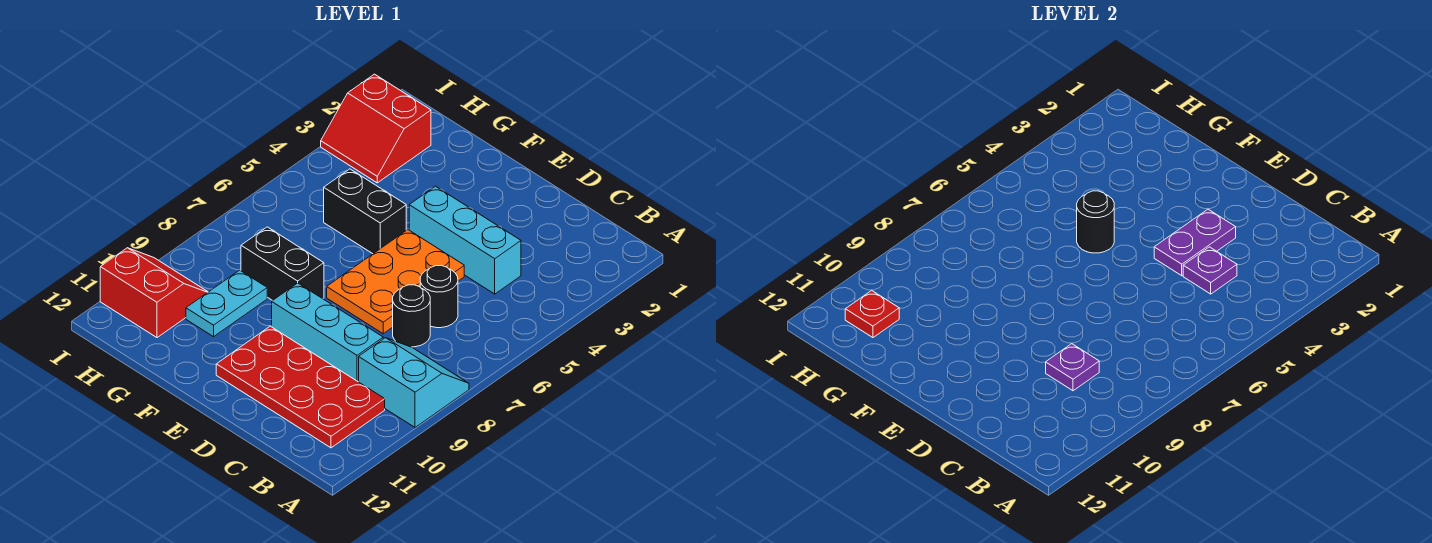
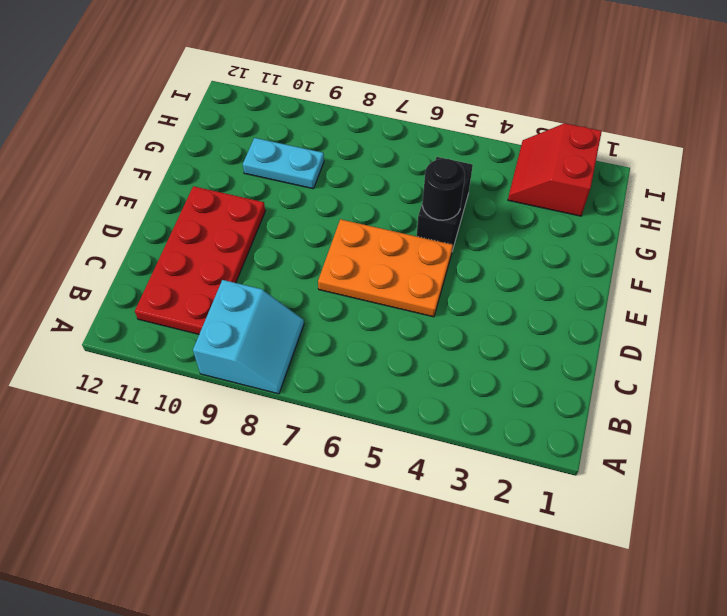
none -> cyan brick C4:E4 level 1
none -> black round brick C6 level 1
none -> black round brick C7 level 1

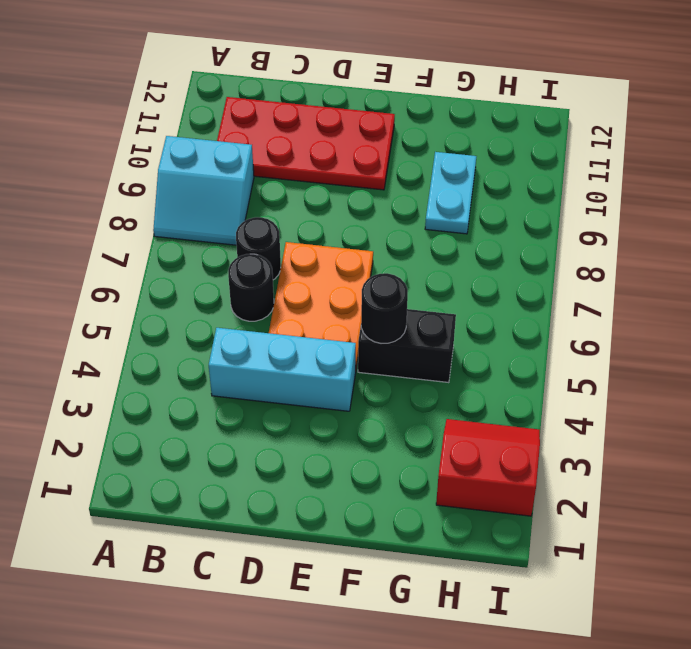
none -> cyan brick C9:E9 level 1
none -> black brick F8:G8 level 1
none -> red slope H10:I11 level 1 top 11

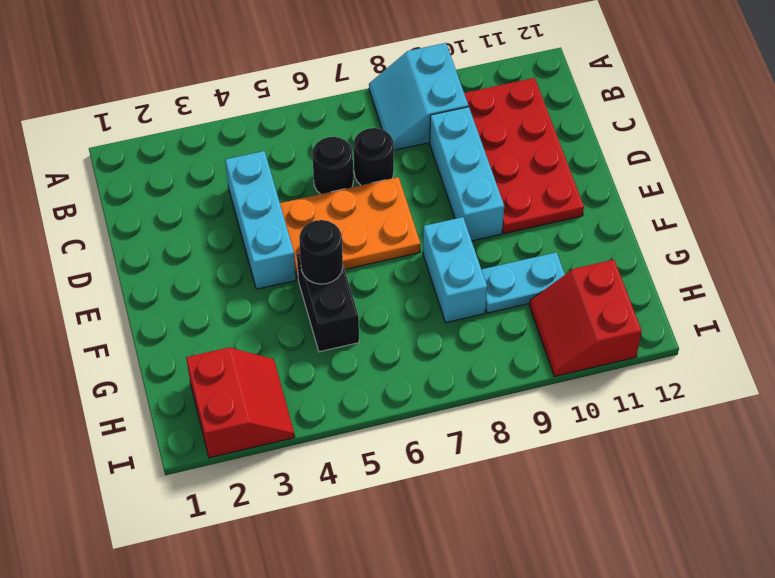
cyan brick F8:G8 level 1 -> black brick F8:G8 level 1
none -> purple plate C4 level 2
none -> purple plate C9 level 2
none -> purple plate D3:D4 level 2

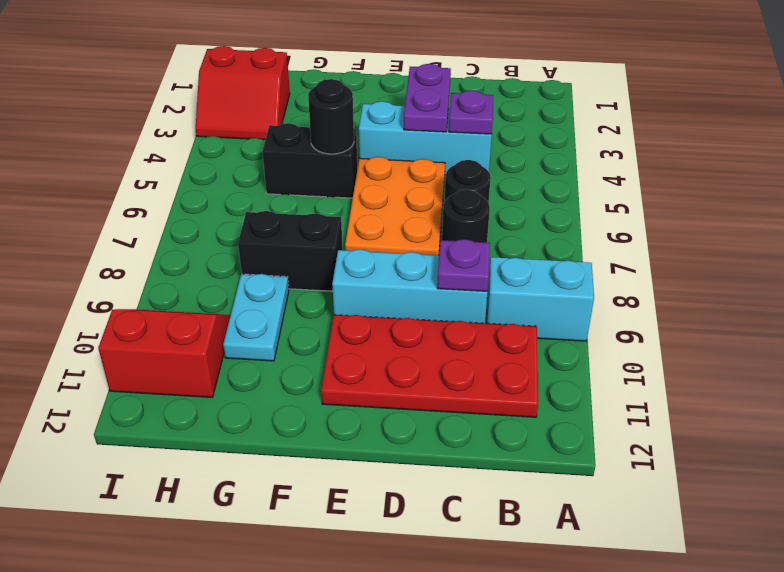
none -> red plate H11 level 2

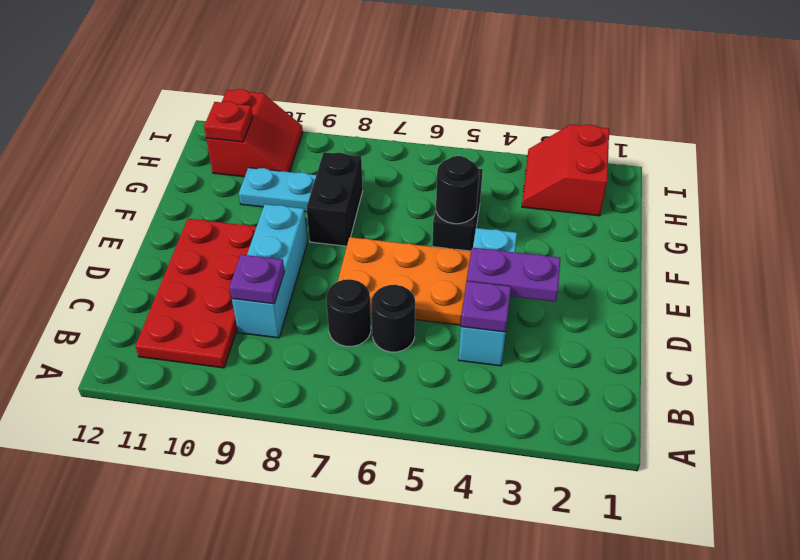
none -> cyan slope A8:B9 level 1 top 9

